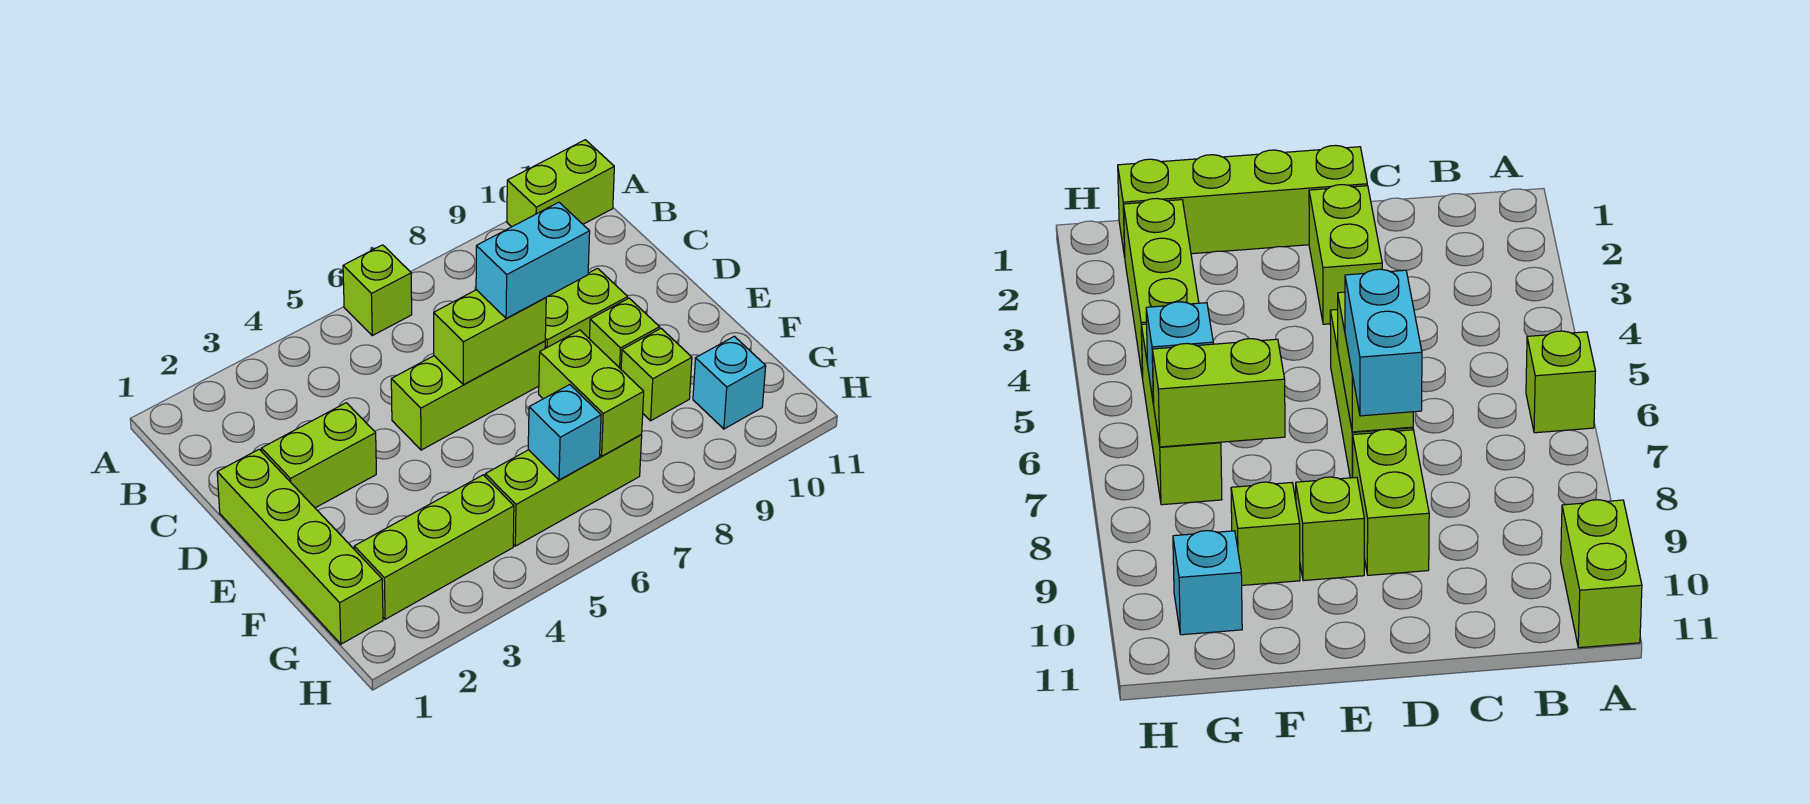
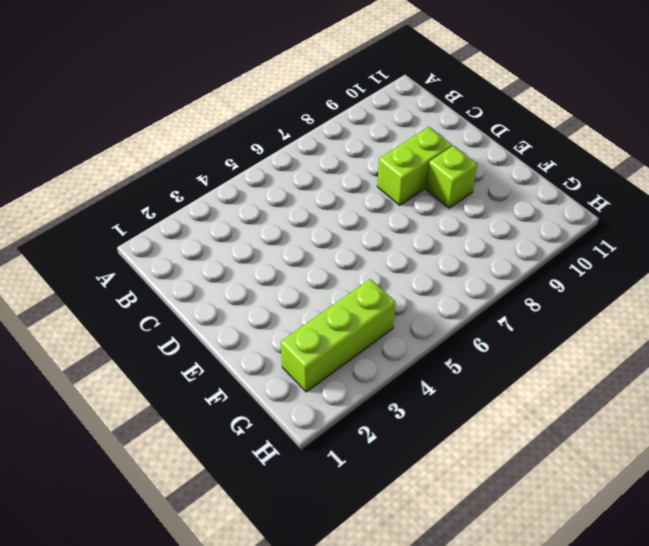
none -> lime brick A6 level 1
none -> lime brick A10:A11 level 1
none -> lime brick D1:G1 level 1

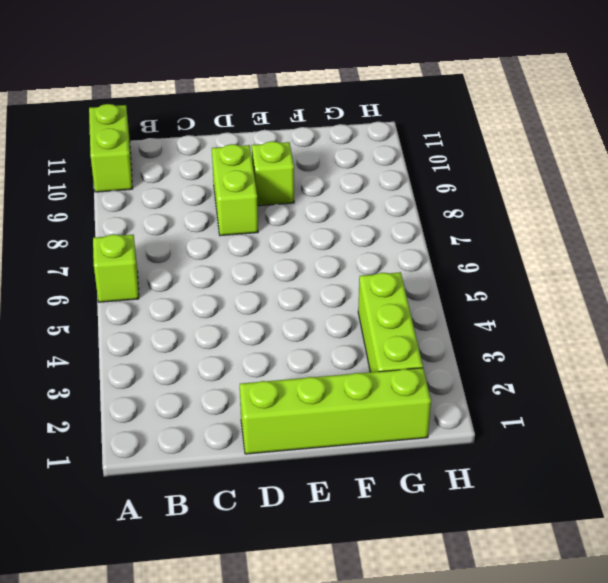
none -> lime brick D2:D3 level 1
none -> lime brick D5:D7 level 1
none -> lime brick F9 level 1

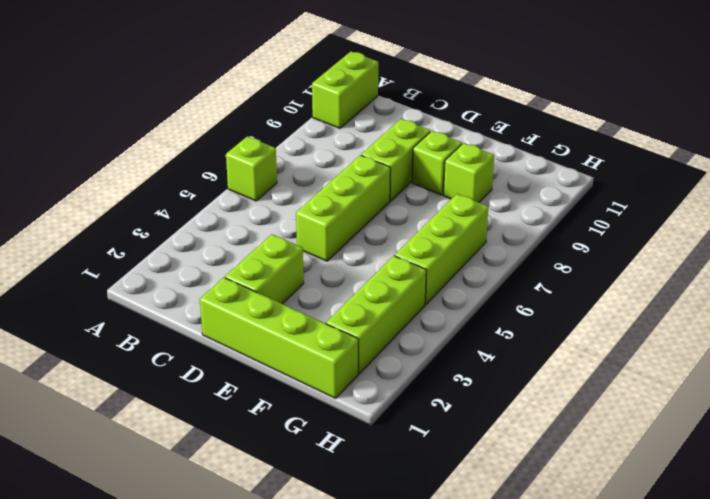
none -> cyan brick G10 level 1
none -> lime brick D6:D7 level 2
none -> lime brick F7:G7 level 2

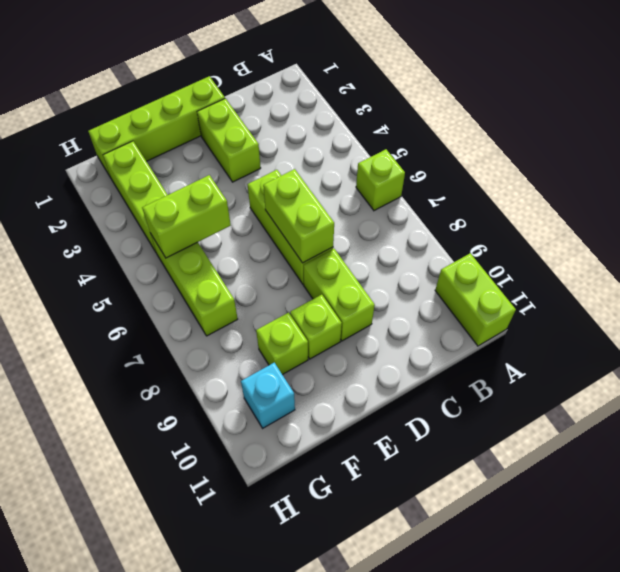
lime brick F5:G5 level 2 -> lime brick F7:G7 level 2
none -> cyan brick G6 level 2
none -> cyan brick D7:D8 level 3

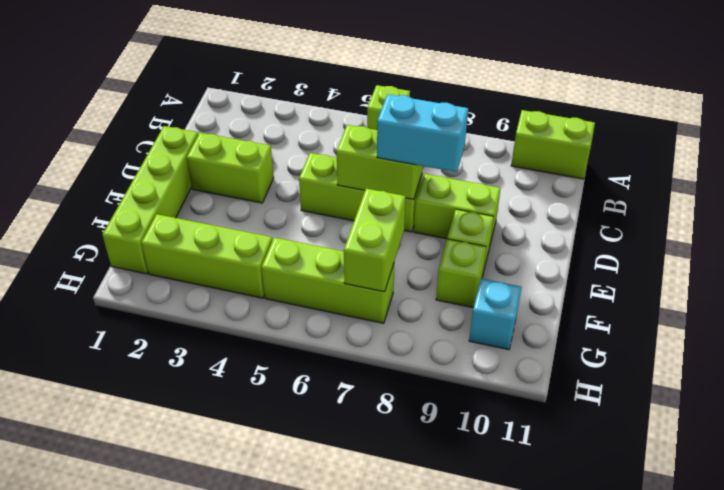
none -> cyan brick G6 level 2

